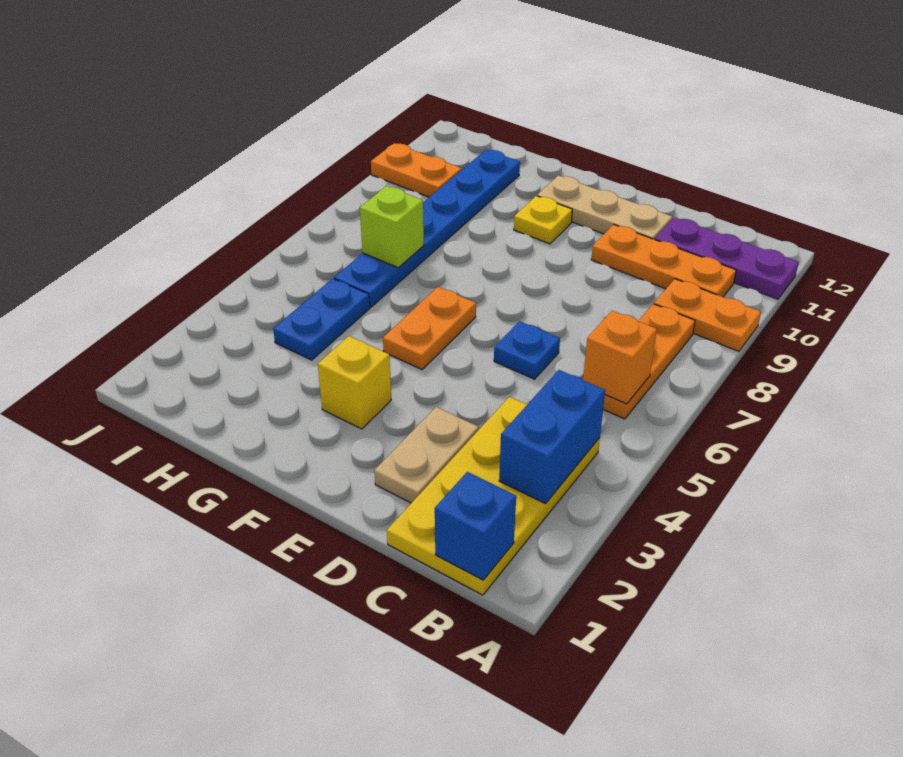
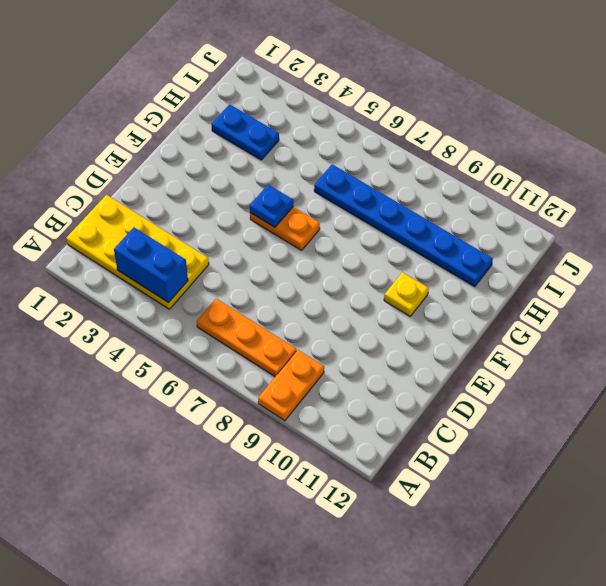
blue plate F5 level 2 -> blue plate D6 level 1
blue plate H2:H3 level 1 -> blue plate H4:H5 level 1
none -> purple plate A11:C11 level 1
none -> orange plate B10:D10 level 1
none -> tan plate D2:D3 level 1

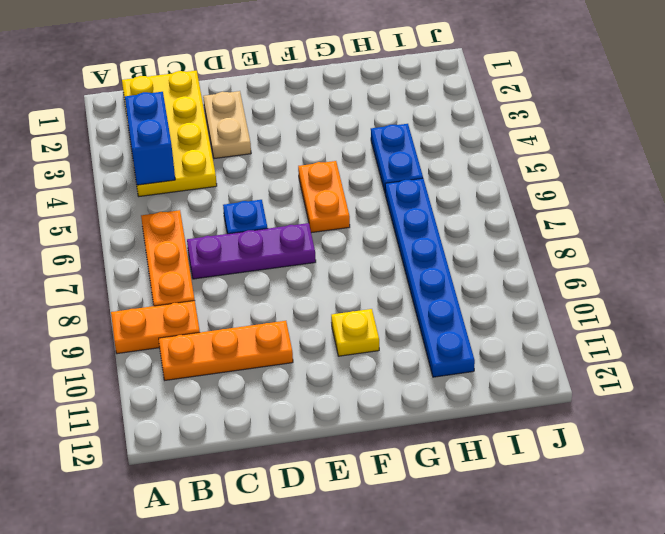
purple plate C7:E7 level 1 -> purple plate A11:C11 level 1
none -> tan plate D11:F11 level 1
none -> yellow brick F3 level 1
none -> orange plate I10:J10 level 1

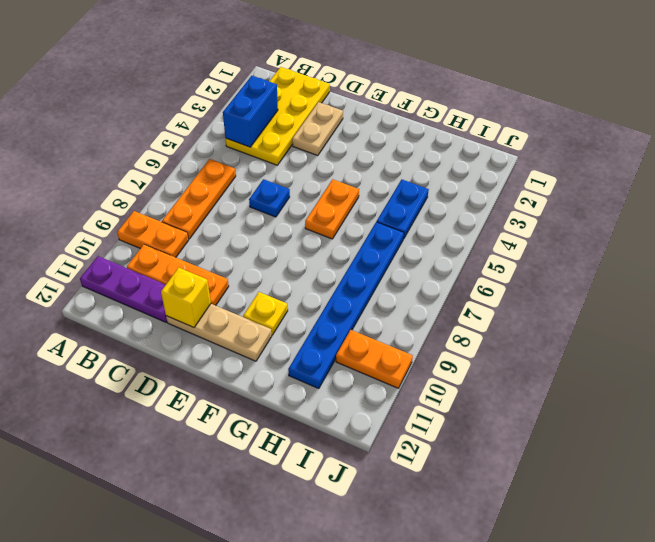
yellow brick D11 level 2 -> yellow brick F3 level 1
none -> blue brick B1 level 2
none -> orange brick B6 level 2
none -> lime brick H7 level 2

